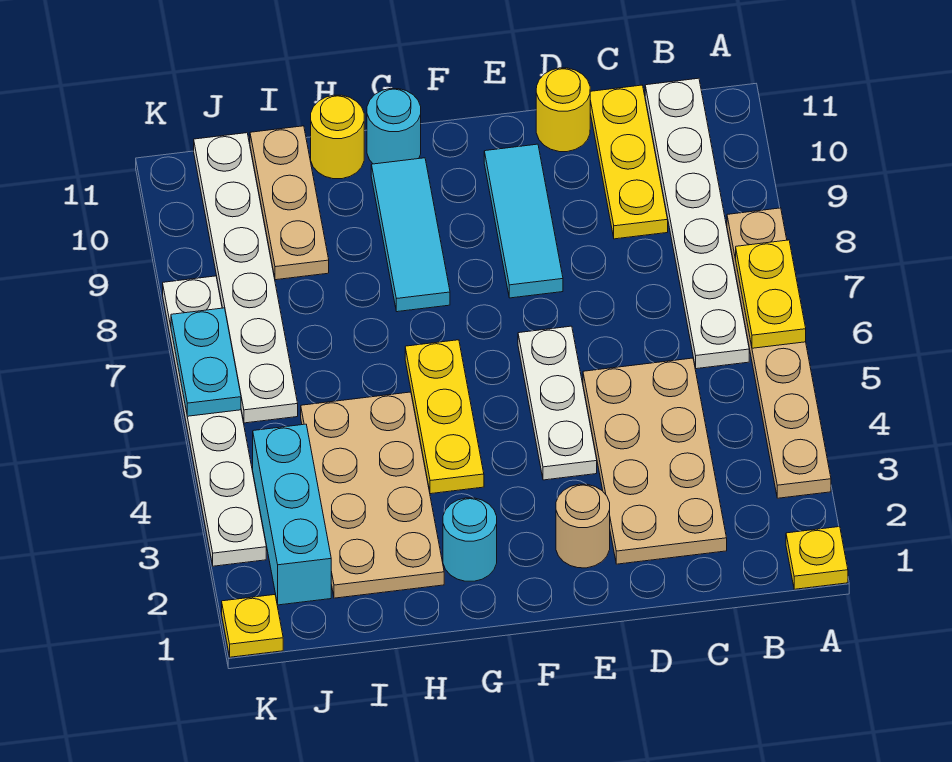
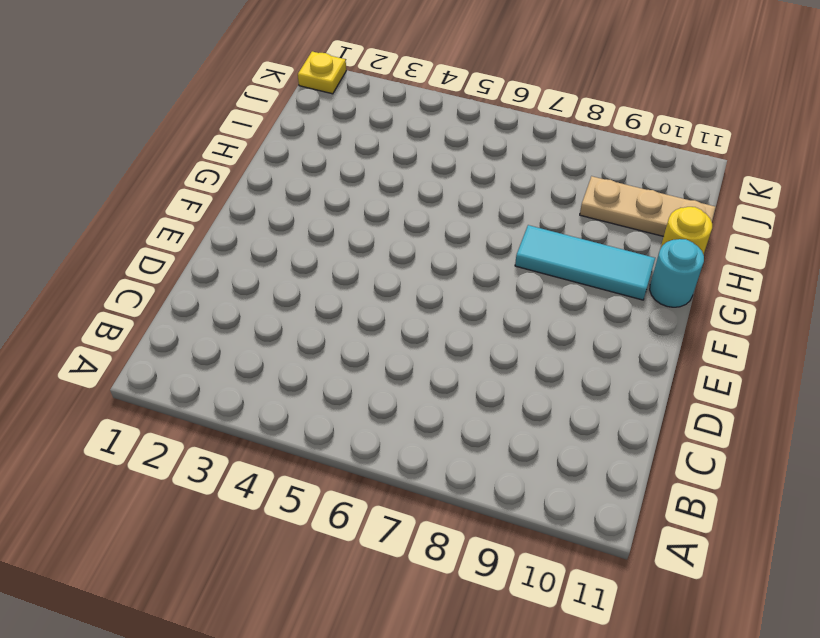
none -> yellow plate A1 level 1
none -> tan plate A3:A8 level 1
none -> white plate B6:B11 level 1

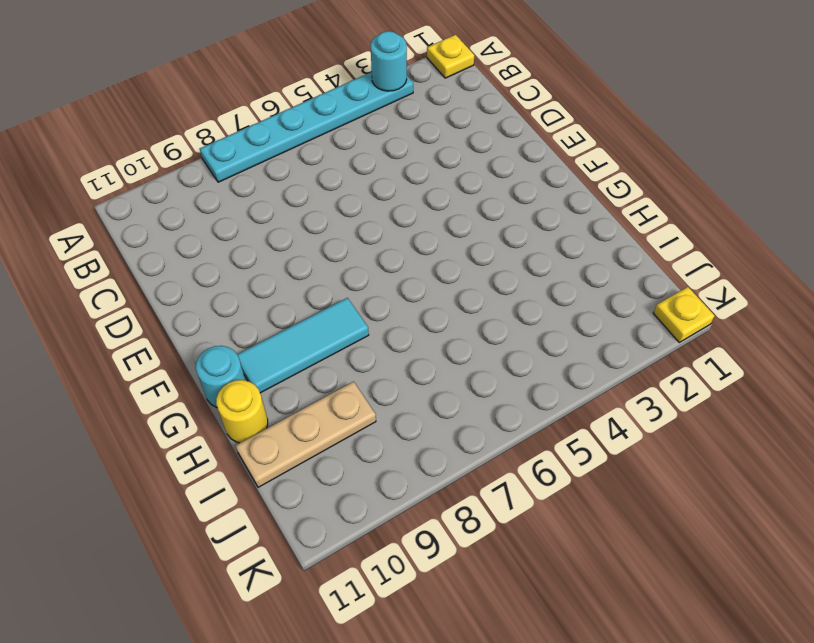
cyan plate A3:A8 level 1 -> tan plate A3:A8 level 1
cyan round brick A3 level 2 -> cyan round brick G2 level 1
none -> white plate B6:B11 level 1
none -> tan plate C2:D5 level 1
none -> yellow plate C9:C11 level 1

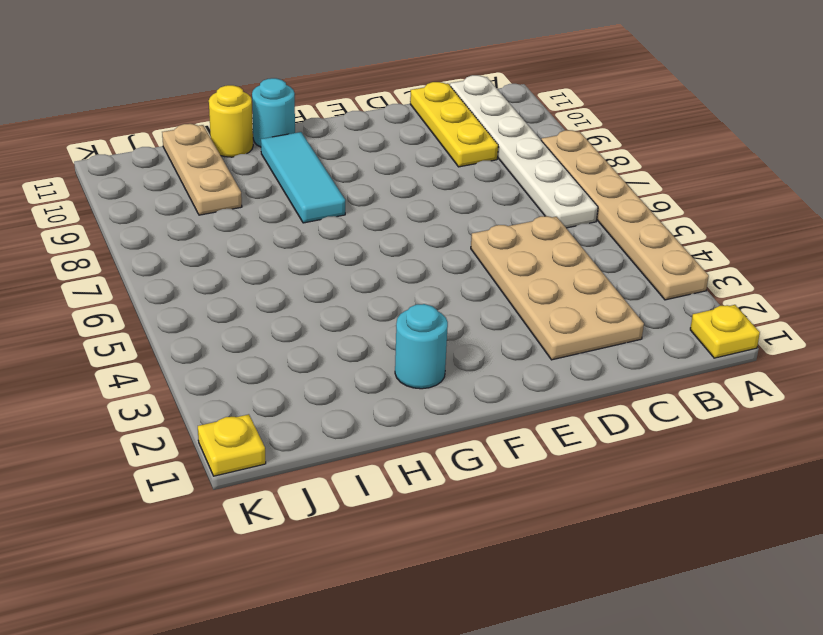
none -> yellow round brick D11 level 1
none -> tan round brick E2 level 1
none -> white plate E4:E6 level 1

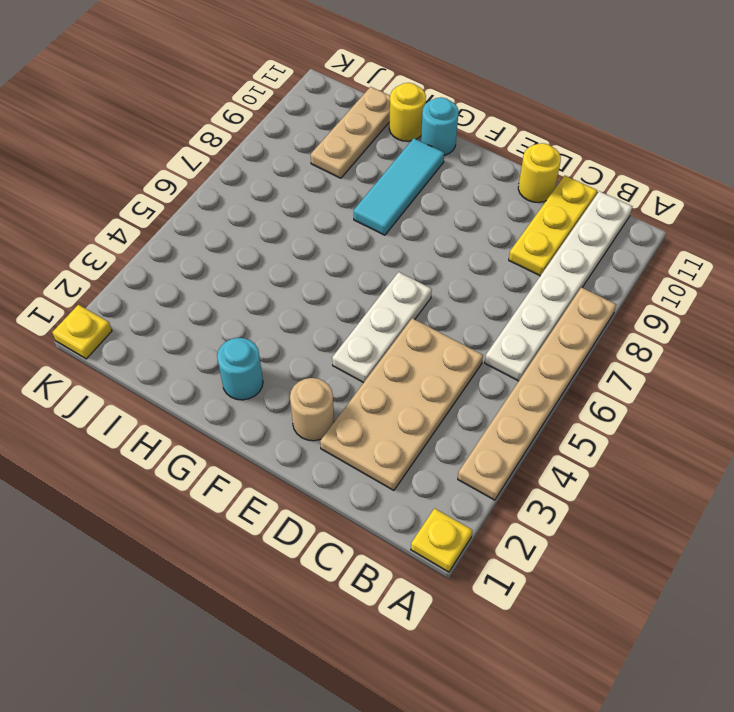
none -> cyan tile E8:E10 level 1
none -> yellow plate G4:G6 level 1
none -> tan plate H2:I5 level 1

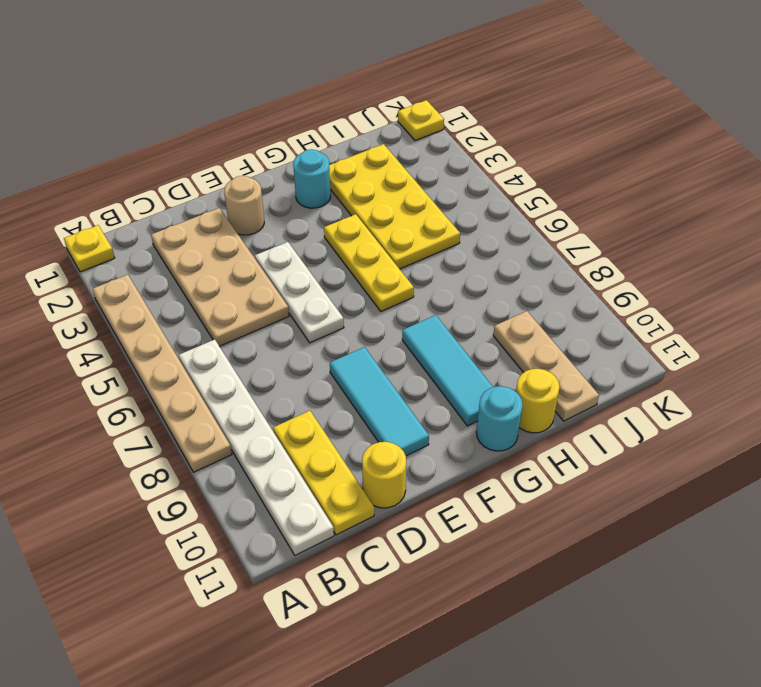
yellow plate H2:I5 level 1 -> tan plate H2:I5 level 1
none -> cyan brick J2:J4 level 1
none -> white plate J6:J11 level 1
none -> white plate K3:K8 level 1

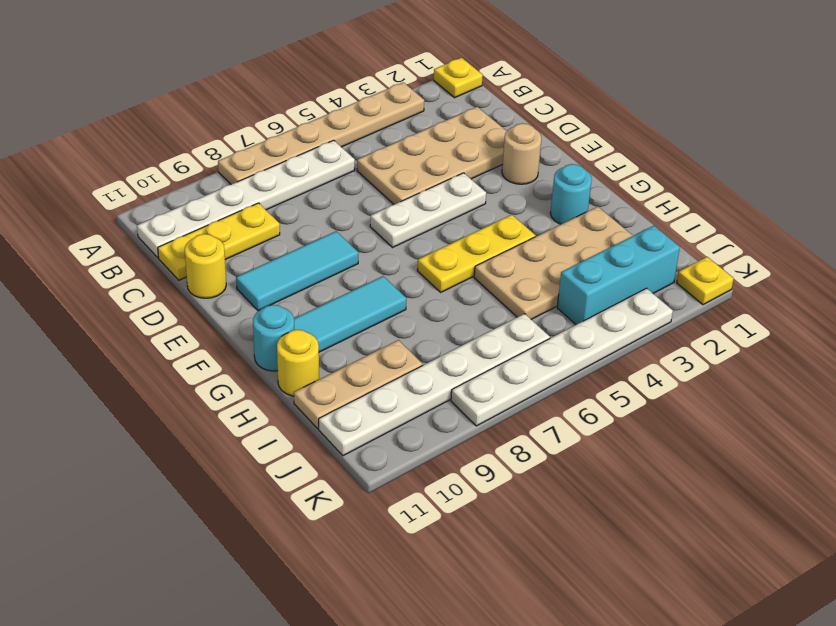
none -> yellow plate A6:A7 level 2
none -> cyan plate K6:K7 level 2

